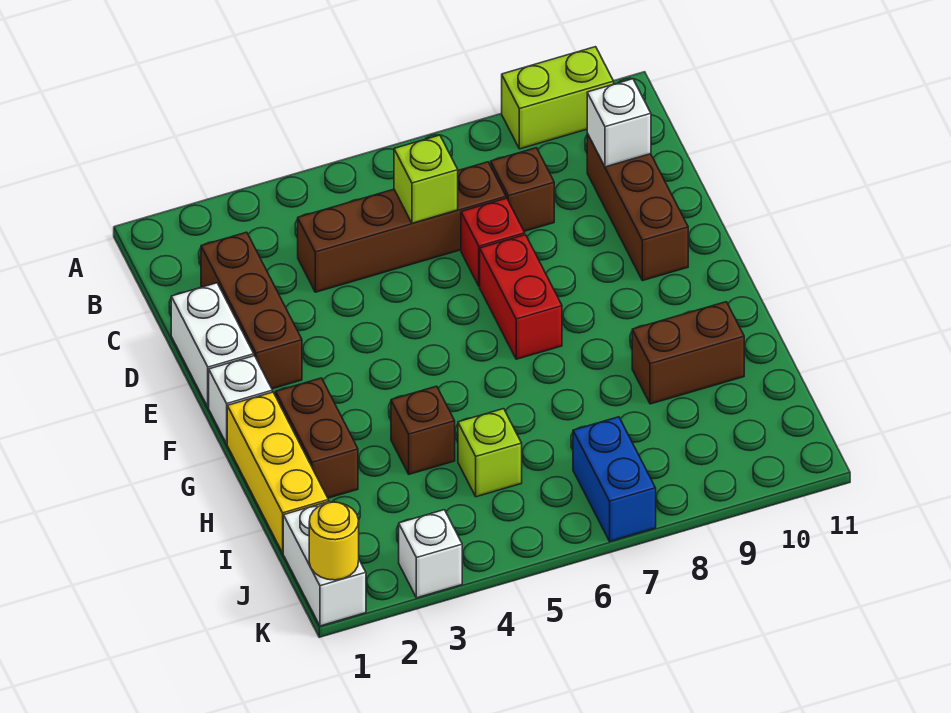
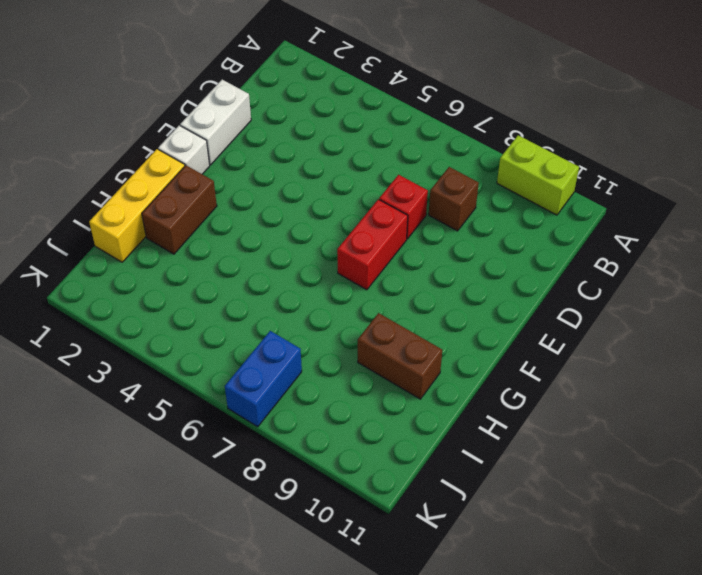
none -> brown brick C2:E2 level 1
none -> brown brick C4:C7 level 1
none -> brown brick C10:E10 level 1

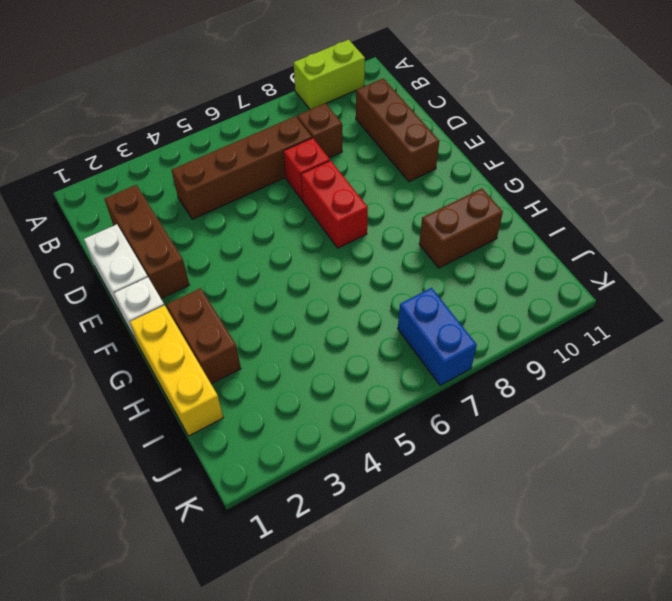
none -> brown brick H4 level 1
none -> lime brick I5 level 1
none -> white brick J1:K1 level 1

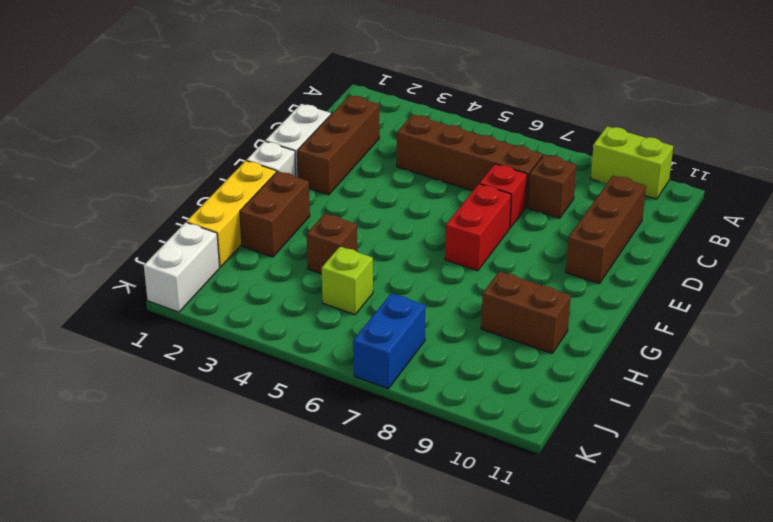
none -> white brick K3 level 1
none -> lime brick C6 level 2
none -> white brick C10 level 2

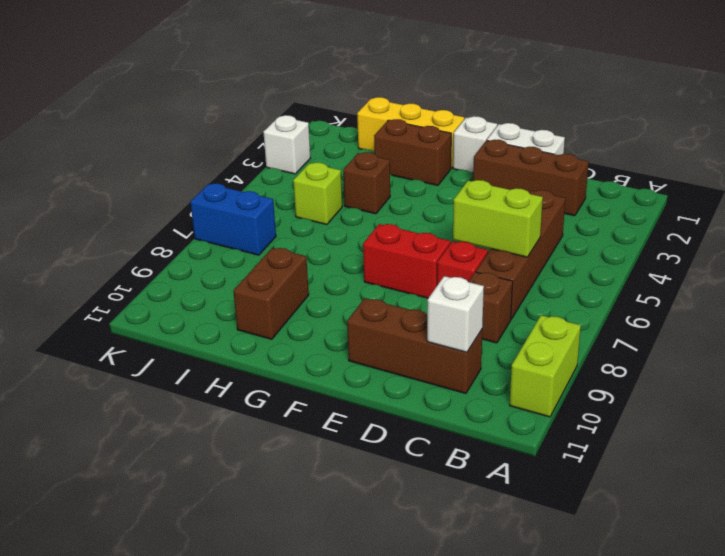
lime brick C6:D6 level 2 -> lime brick C6 level 2
none -> white brick J1:K1 level 1
none -> yellow round brick K1 level 2

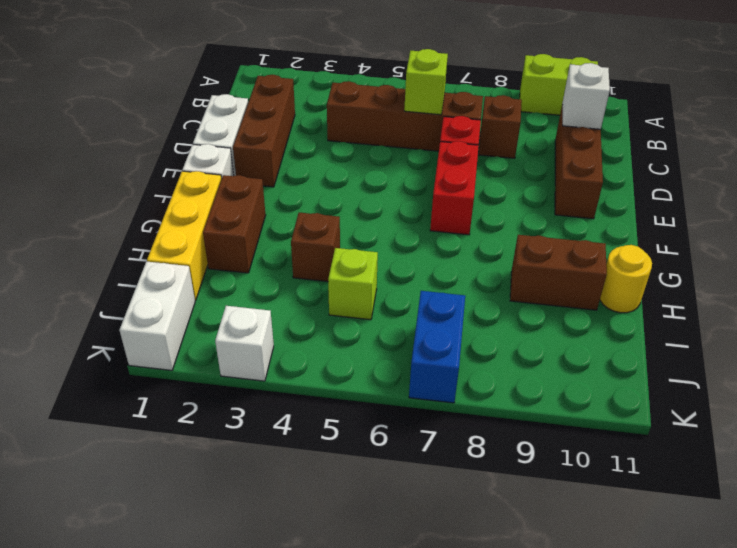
yellow round brick H11 level 1 -> yellow round brick K1 level 2

